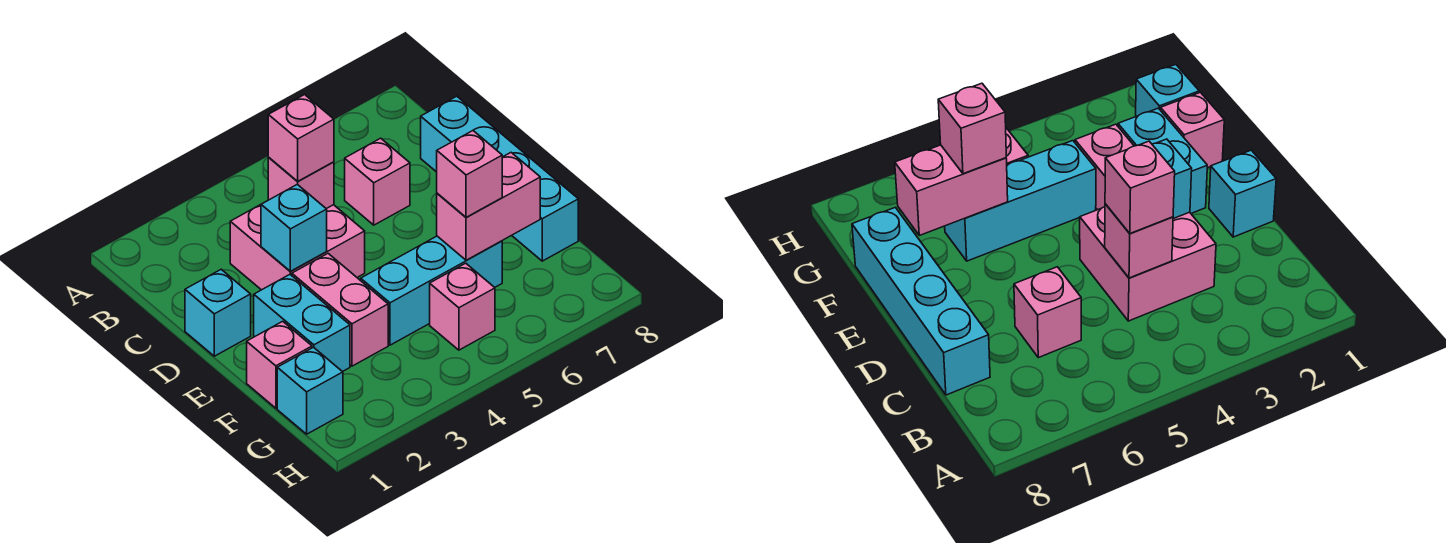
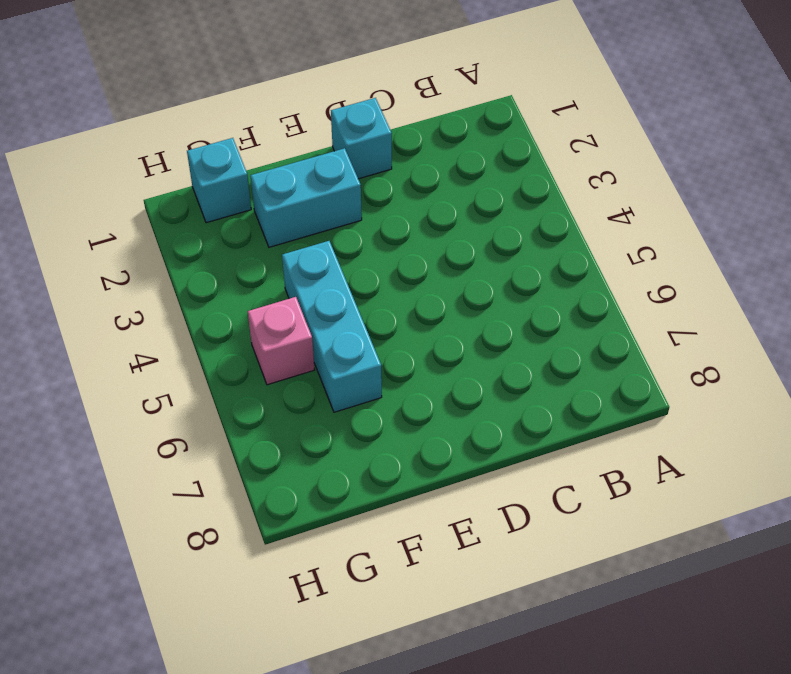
none -> pink brick C3:D4 level 1
none -> pink brick C6 level 1
none -> cyan brick C8:F8 level 1

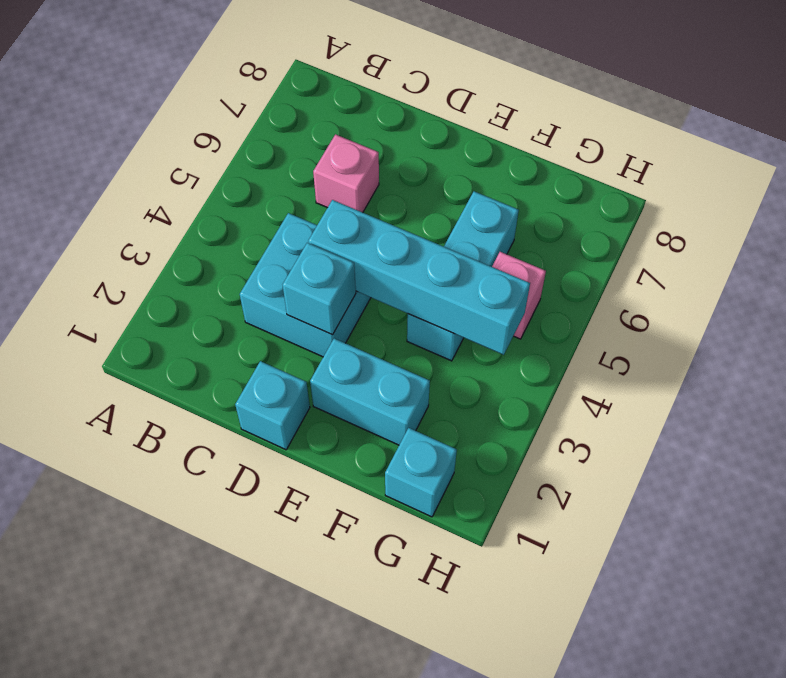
cyan brick C3:D4 level 1 -> pink brick C3:D4 level 1
cyan brick D4:G4 level 2 -> cyan brick C8:F8 level 1
none -> pink brick E3:F3 level 1
none -> pink brick F1 level 1
none -> pink brick C4 level 2

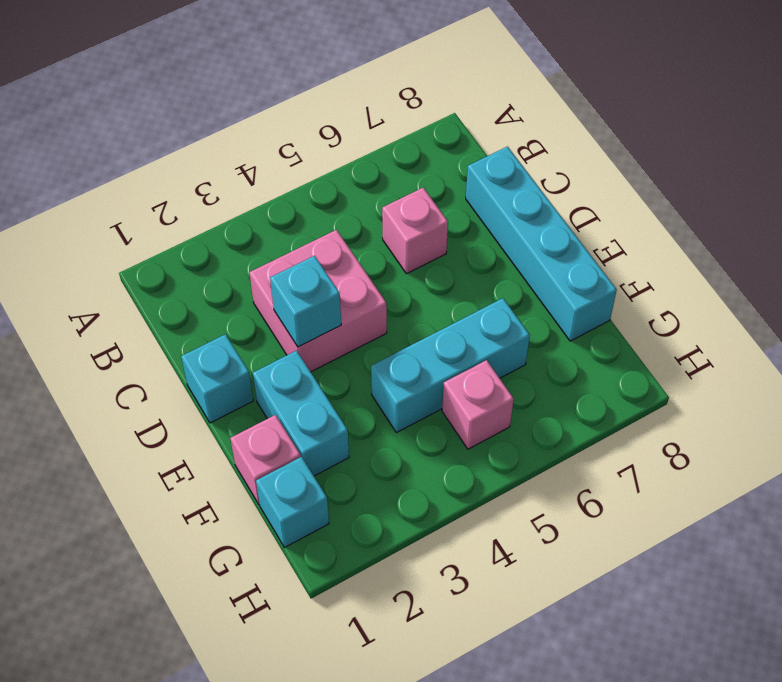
none -> pink brick E3:F3 level 1
none -> pink brick C4 level 2
none -> pink brick F6:F7 level 2

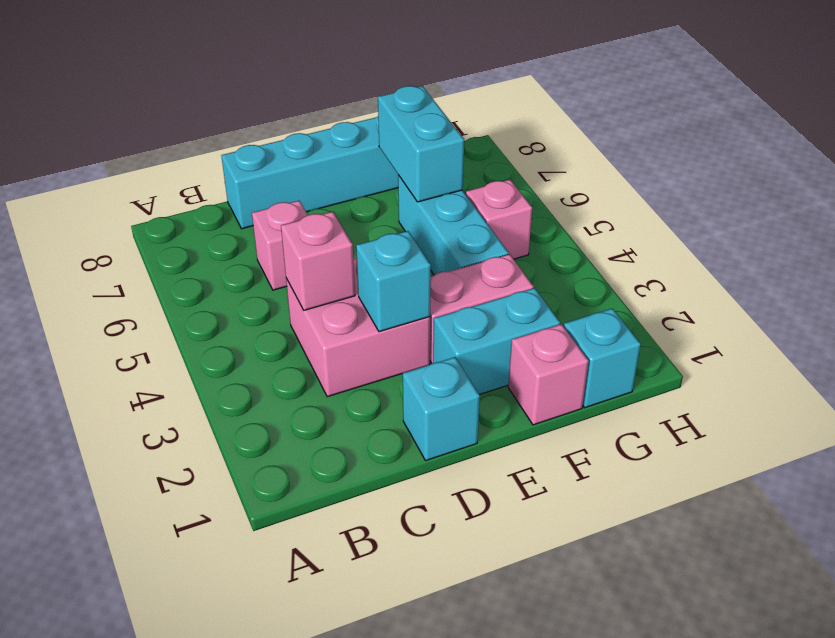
cyan brick F6:F7 level 2 -> pink brick F6:F7 level 2
none -> pink brick C4 level 3
none -> pink brick F6 level 3

